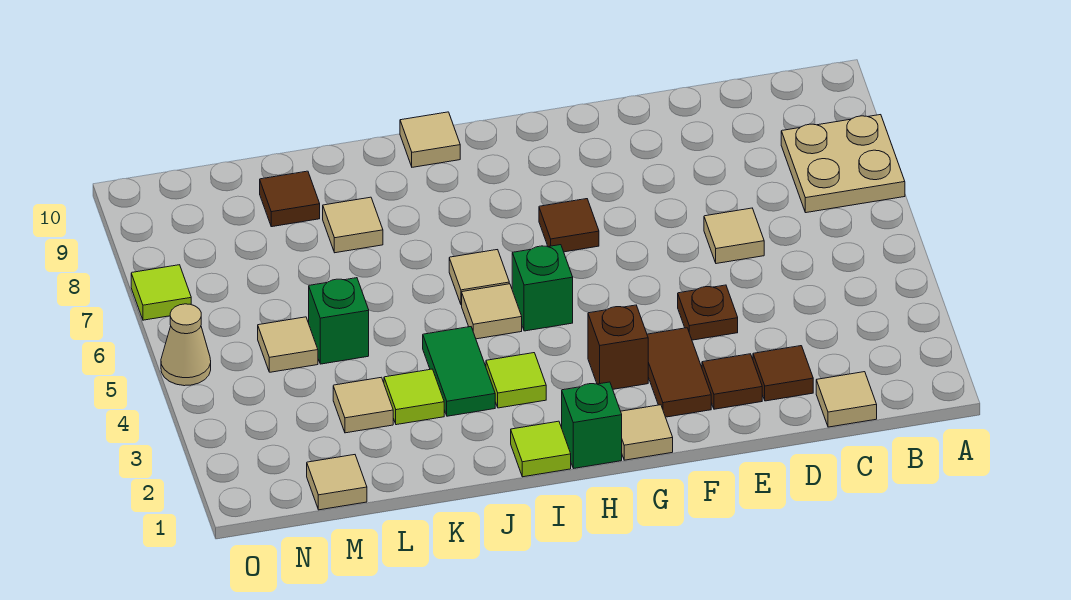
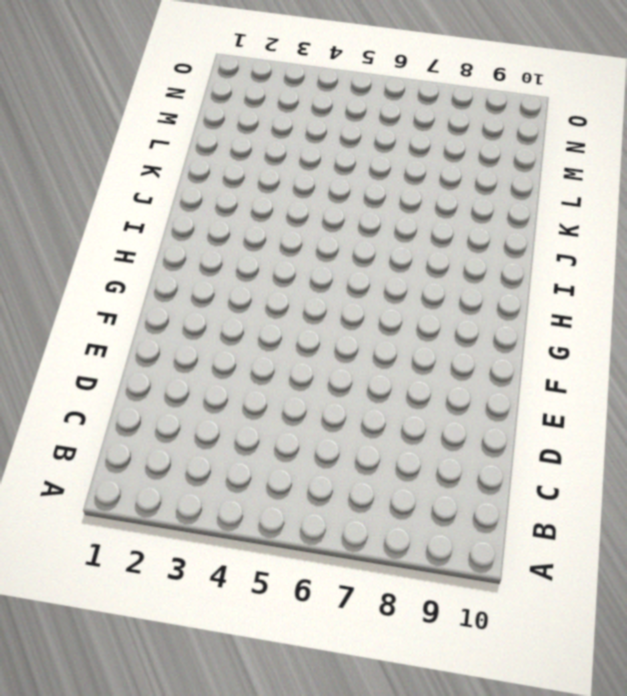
none -> tan plate A7:B8 level 1
none -> tan tile C1 level 1
none -> brown tile D2 level 1

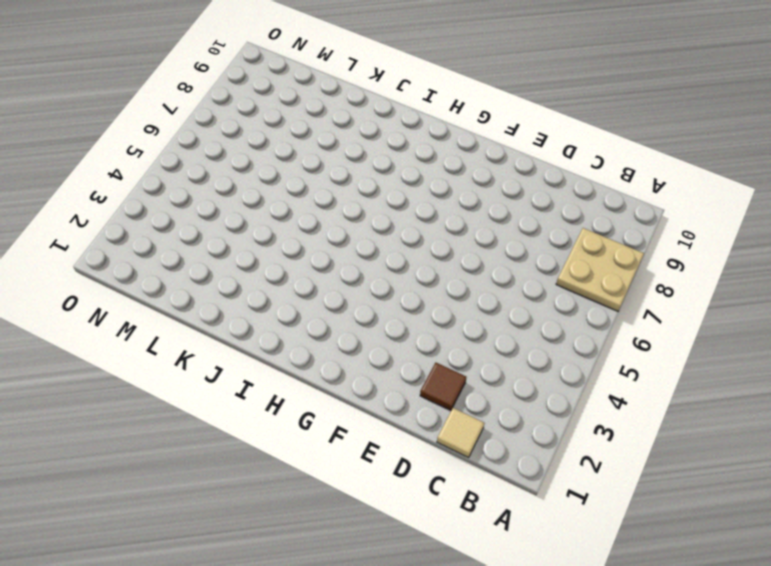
none -> tan tile D6 level 1
none -> brown tile E2 level 1
none -> brown plate E4 level 1

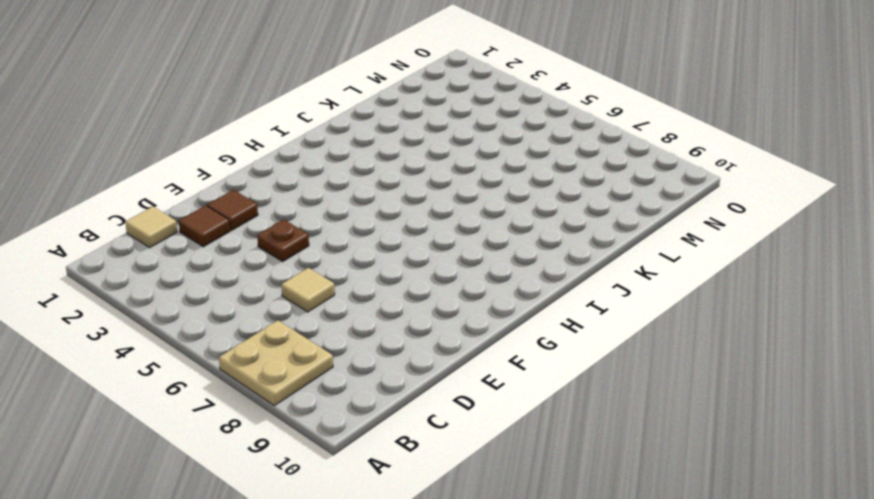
none -> brown tile F2:F3 level 1
none -> tan tile G1 level 1
none -> brown brick G3 level 1

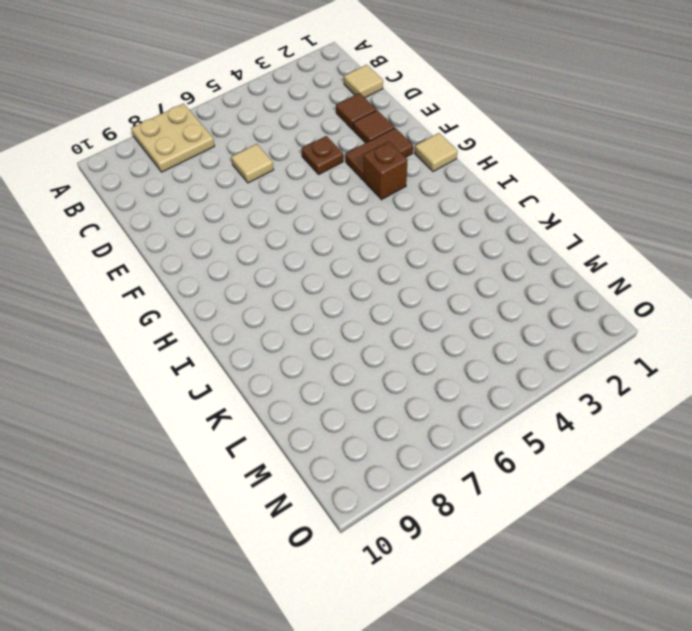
none -> brown tile G7 level 1
none -> green brick H1 level 1
none -> green brick H5 level 1

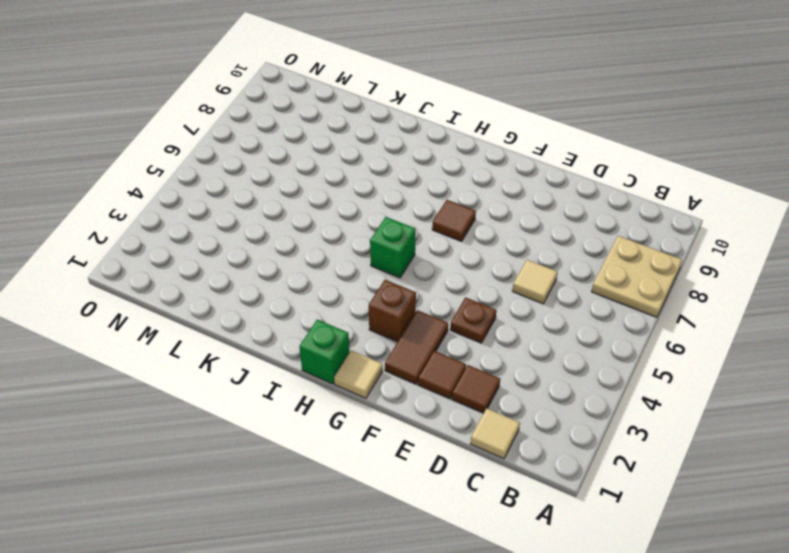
none -> lime tile I1 level 1
none -> lime tile I3 level 1
none -> tan tile I5 level 1

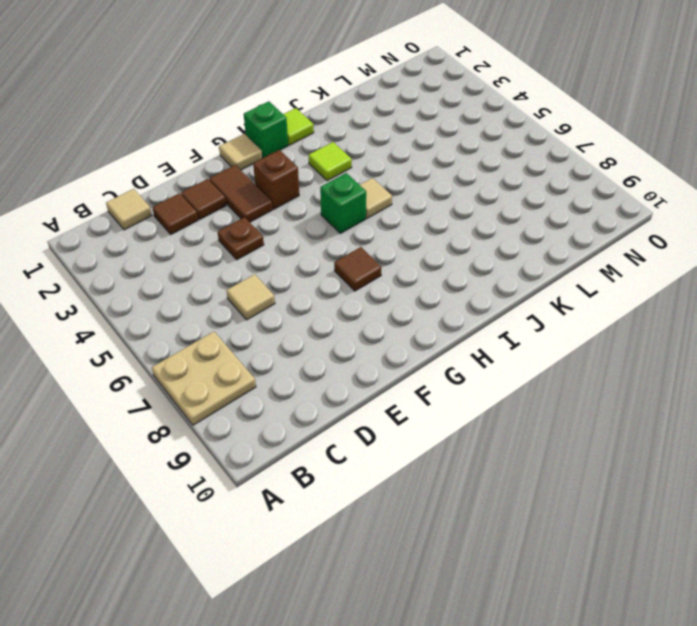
none -> tan tile I6 level 1
none -> tan tile I10 level 1
none -> green tile J3:J4 level 1

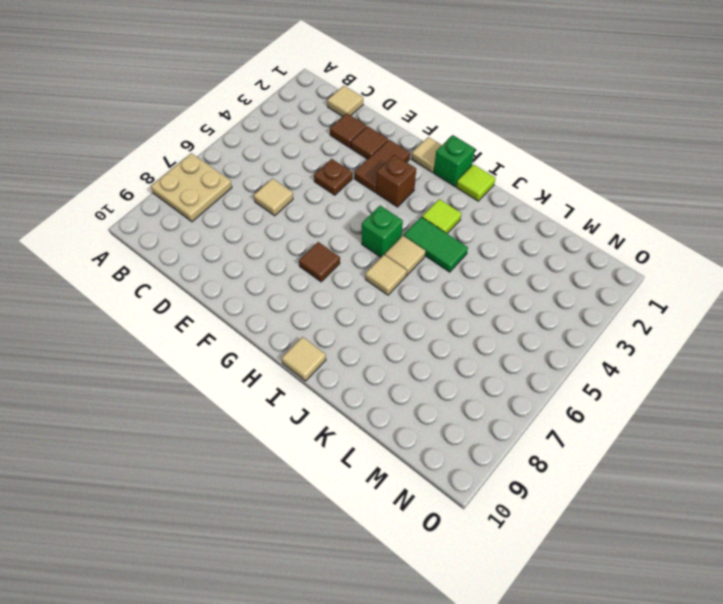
green tile I4:J4 level 1 -> green tile J3:J4 level 1
none -> lime tile K3 level 1
none -> tan tile K8 level 1
none -> tan tile L3 level 1

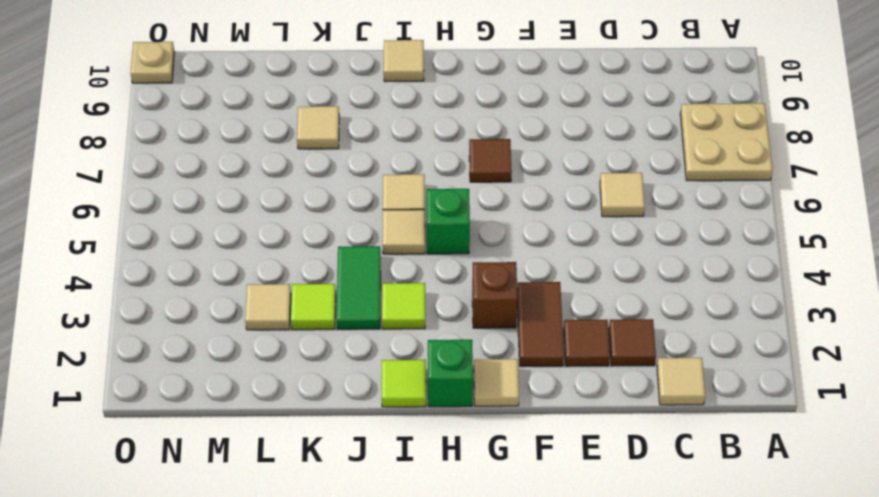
tan plate O10 level 1 -> none
none -> brown plate E4 level 1
none -> green brick L5 level 1
none -> brown tile L9 level 1

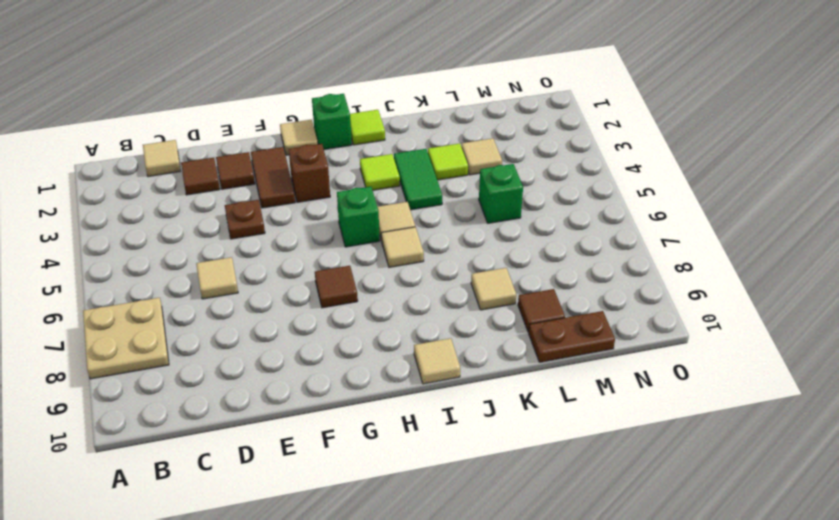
brown plate L10:M10 level 1 -> none
none -> tan tile M1 level 1
none -> tan tile M5 level 1
none -> tan cone O5 level 1

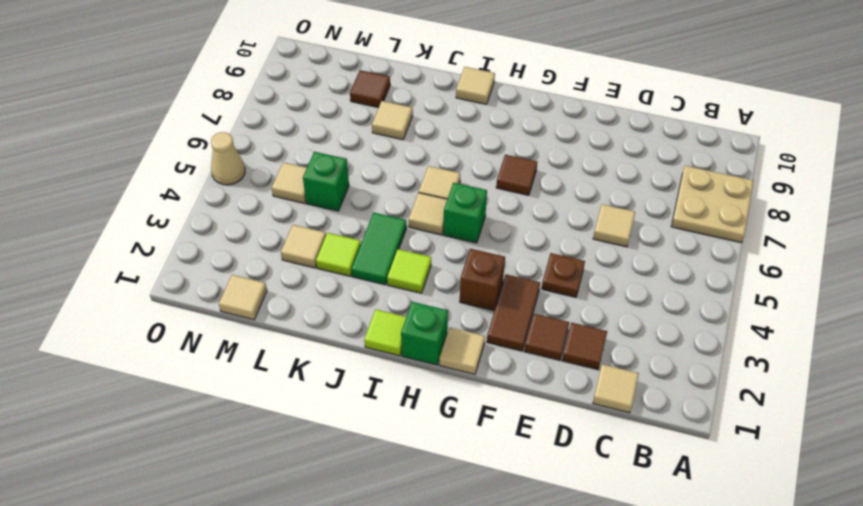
none -> lime tile O7 level 1

